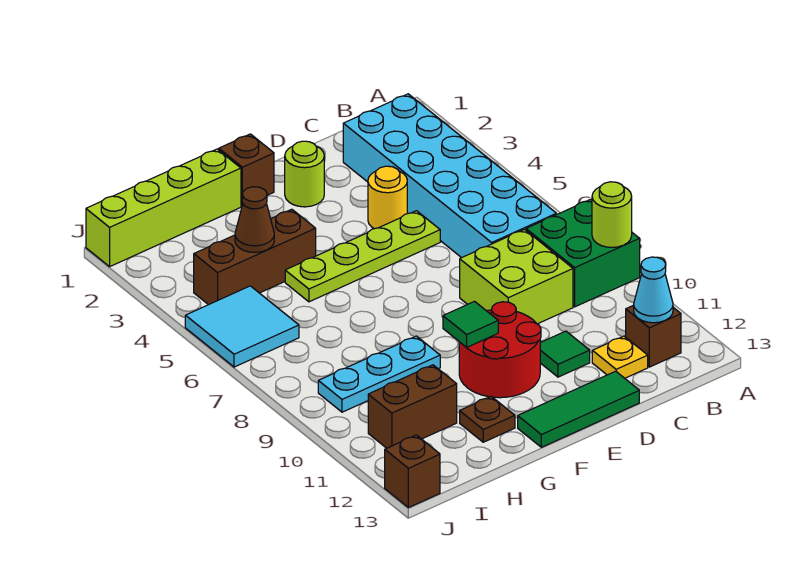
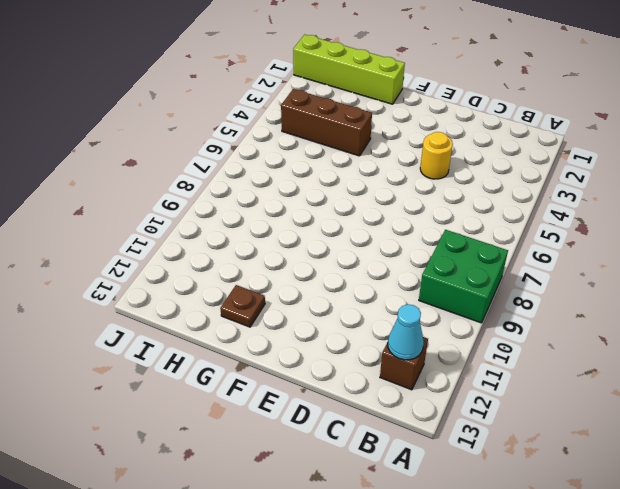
none -> cyan brick B2:C7 level 1
none -> lime brick C8:D9 level 1
none -> yellow plate C12 level 1

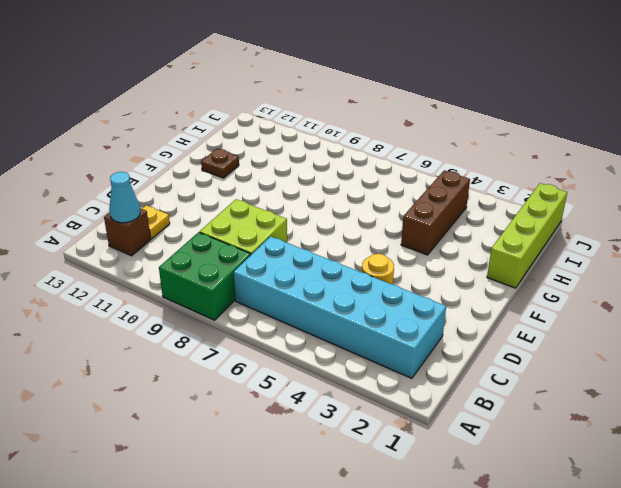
none -> lime plate D5:G5 level 1
none -> green tile D11 level 1
none -> green tile D13:F13 level 1

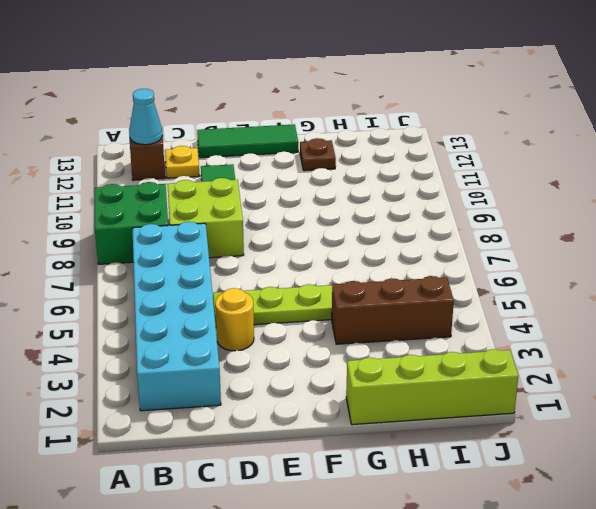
none -> lime round brick E2 level 1
none -> red round brick E10:F11 level 1
none -> brown brick F1 level 1

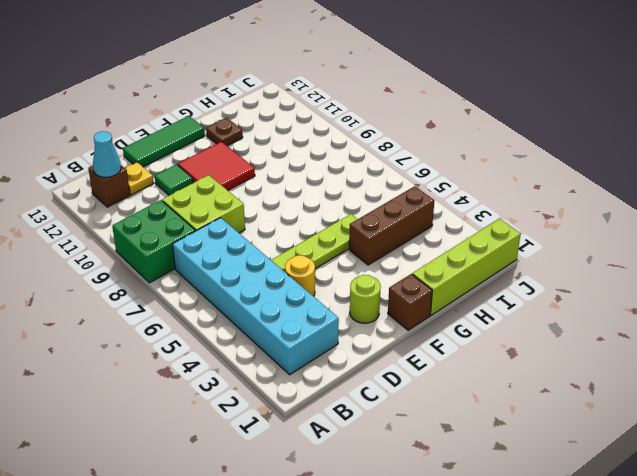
red tile E10:F11 level 1 -> red round brick E10:F11 level 1
none -> cyan plate G9:I9 level 1
none -> brown brick H11:I11 level 1
none -> cyan tile I5:J6 level 1

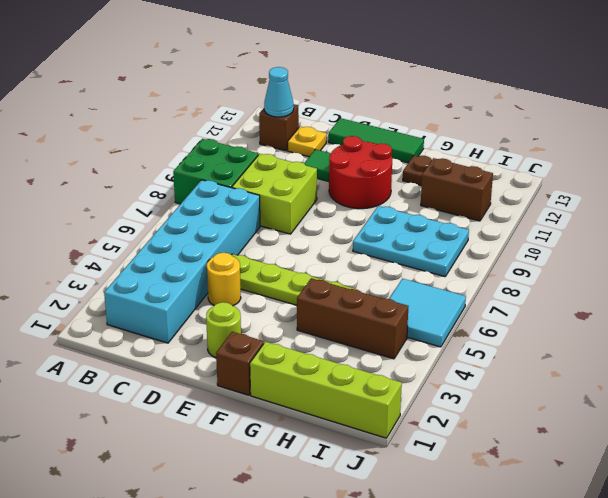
cyan plate G8:I9 level 1 -> cyan plate G9:I9 level 1
none -> brown brick J13 level 1
none -> lime round brick A9 level 2
none -> green tile F10 level 2

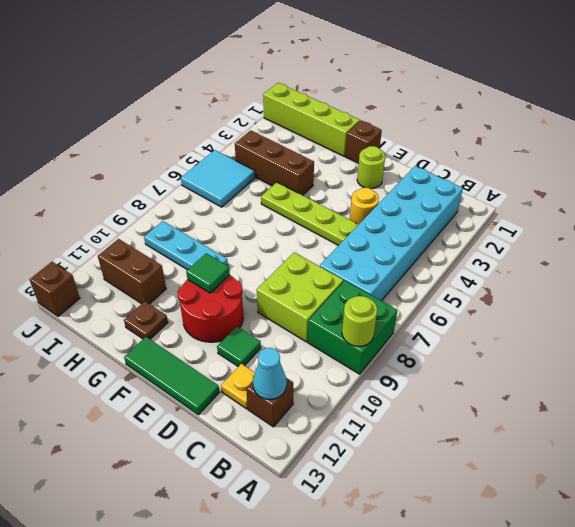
none -> brown cone H4 level 2

